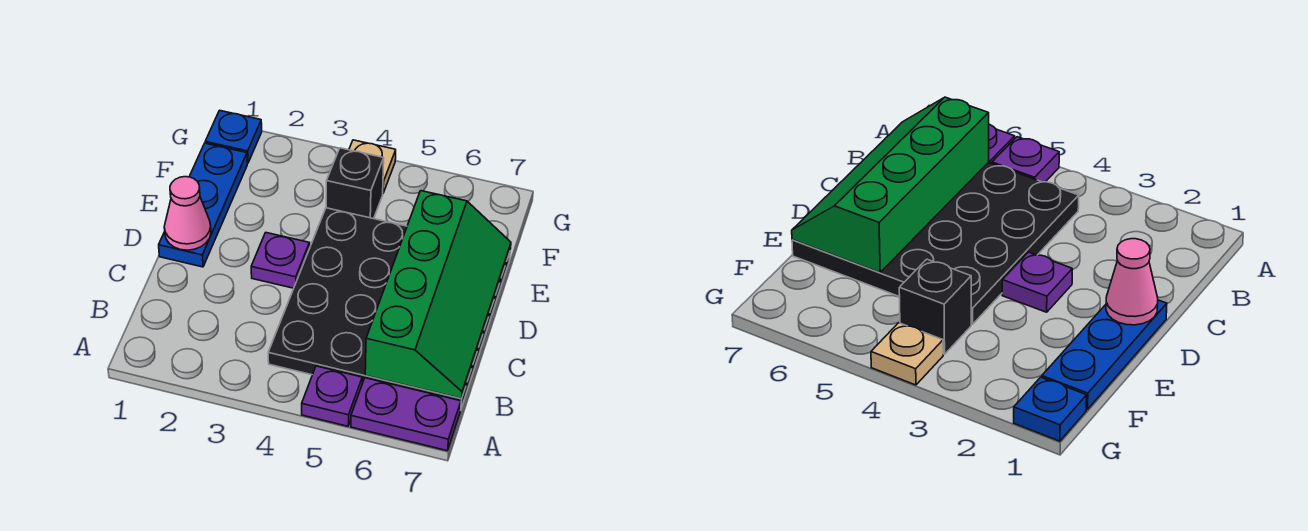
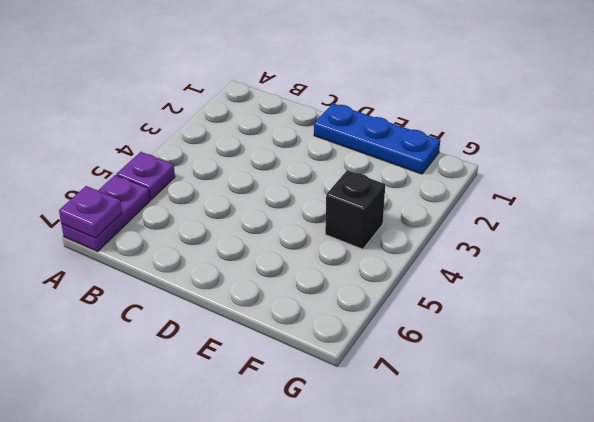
purple plate A7 level 2 -> purple plate D3 level 1
none -> black plate B4:E7 level 1
none -> blue plate G1 level 1

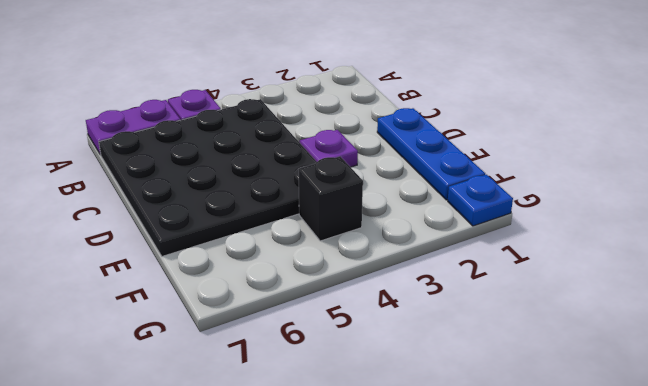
none -> tan plate G4 level 1
none -> green slope B6:E7 level 2 top 6

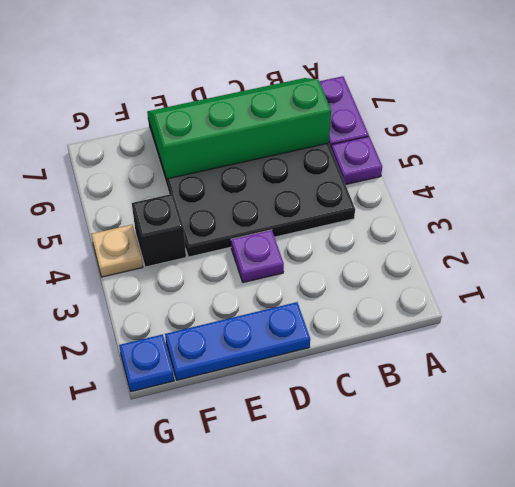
none -> pink cone D1 level 2

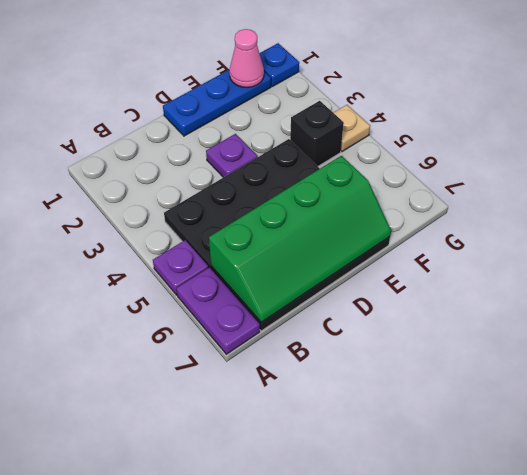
pink cone F1 level 2 -> pink cone D1 level 2

